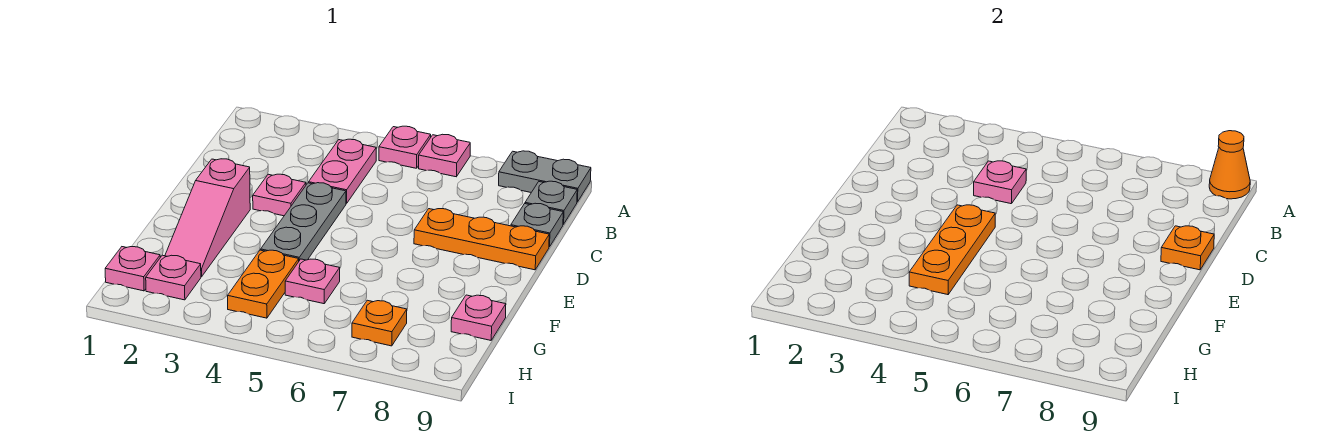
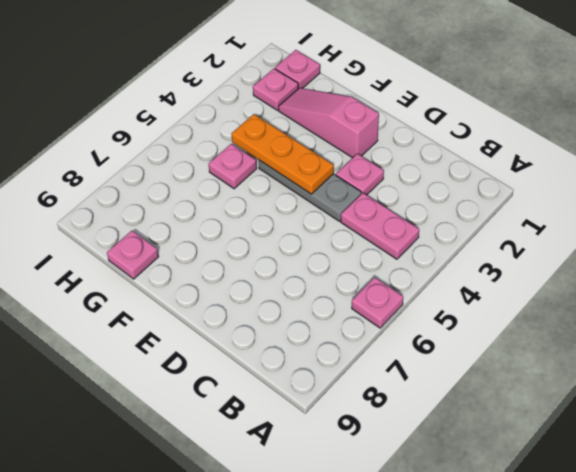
none -> pink plate A5 level 1
none -> grey plate A8:A9 level 1
none -> grey plate B9 level 1

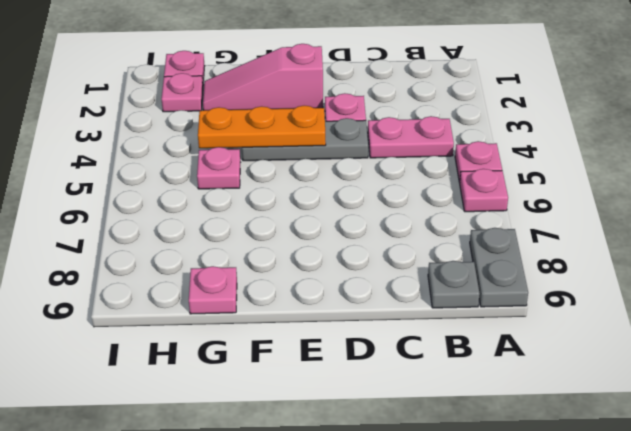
none -> grey plate C9 level 1
none -> orange plate D7:D9 level 1
none -> orange plate G4:H4 level 1

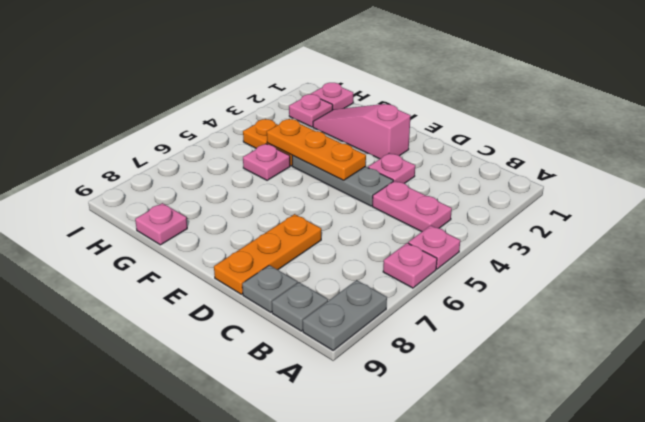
none -> orange plate H7 level 1
none -> orange cone A9 level 2
none -> pink plate C4 level 2

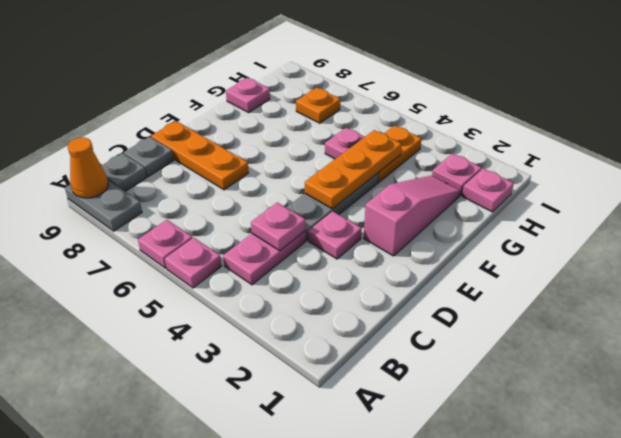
none -> orange plate D9 level 2

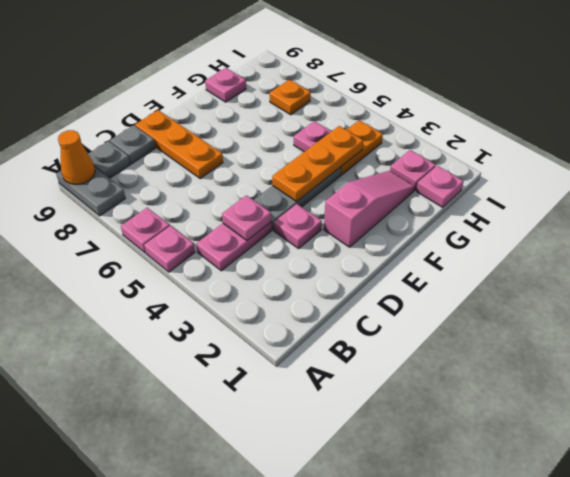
none -> orange plate D9 level 2

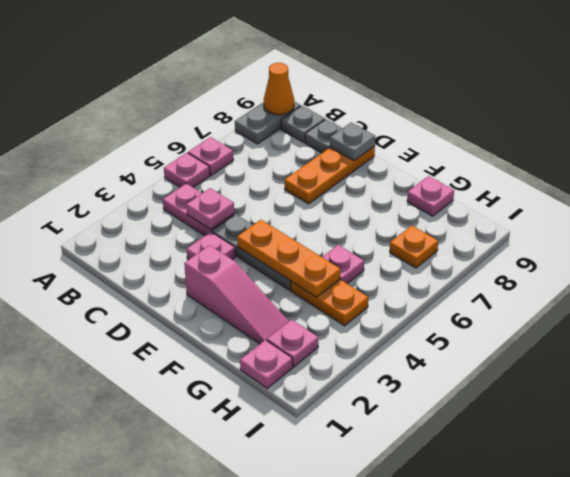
grey plate D9 level 2 -> orange plate D9 level 2

